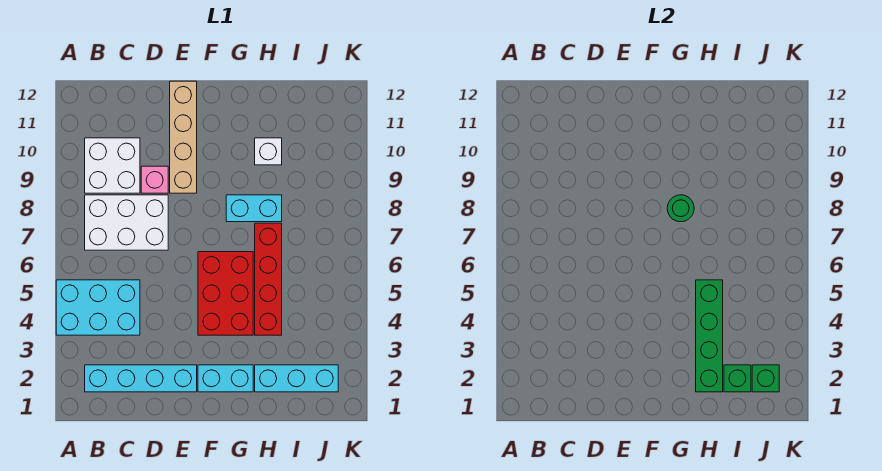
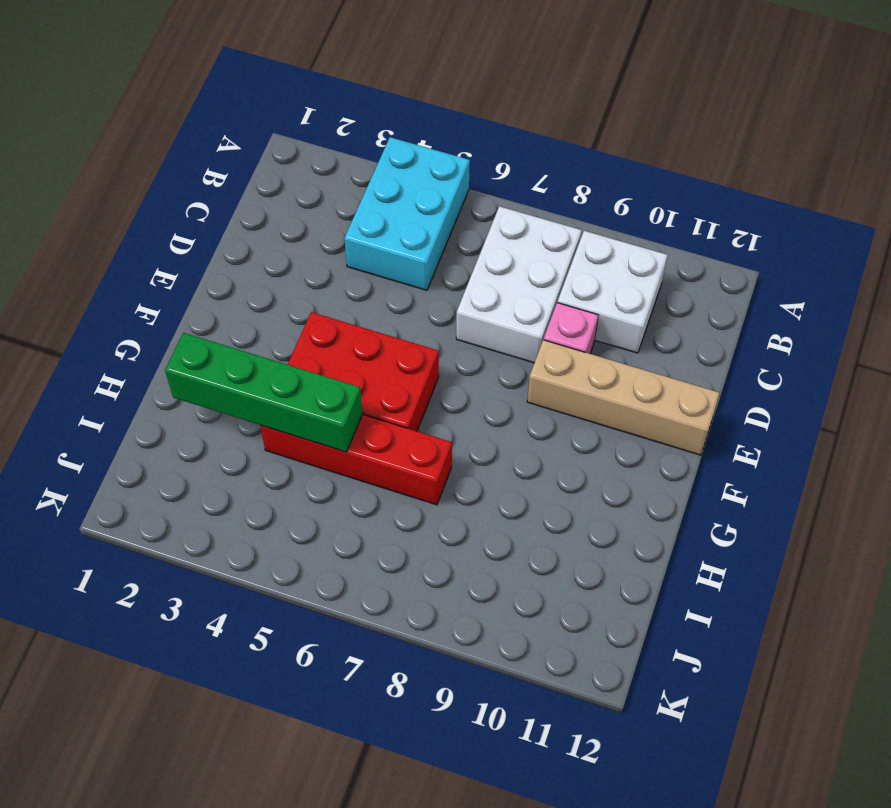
none -> cyan brick B2:E2 level 1
none -> cyan brick F2:G2 level 1
none -> cyan brick G8:H8 level 1

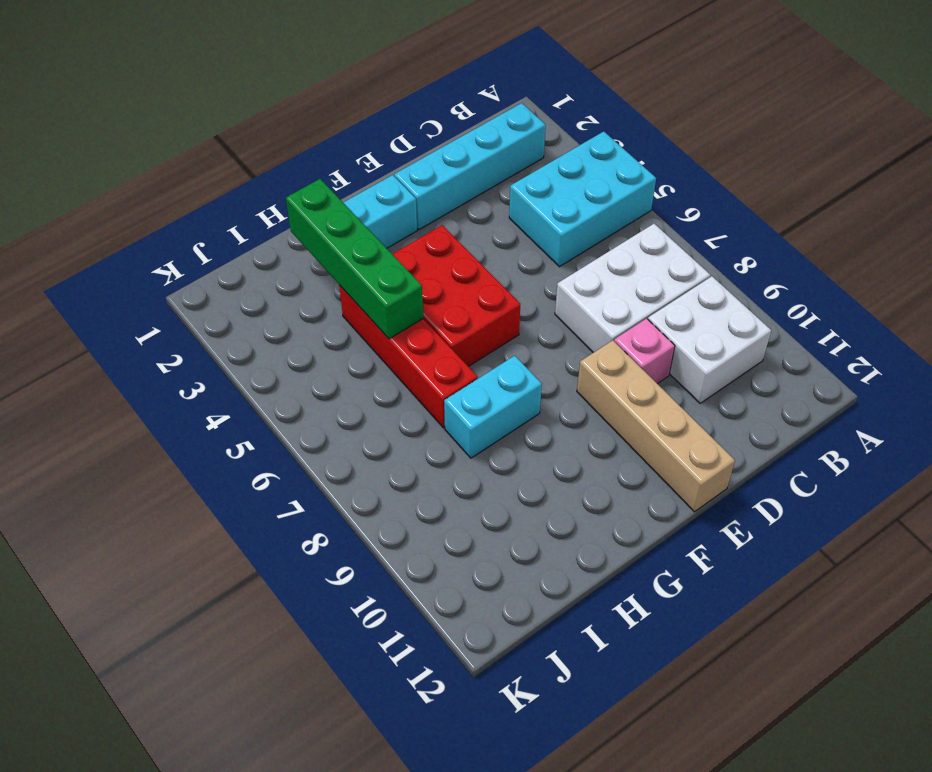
none -> cyan brick H2:J2 level 1
none -> white brick H10 level 1
none -> green round brick G8 level 2

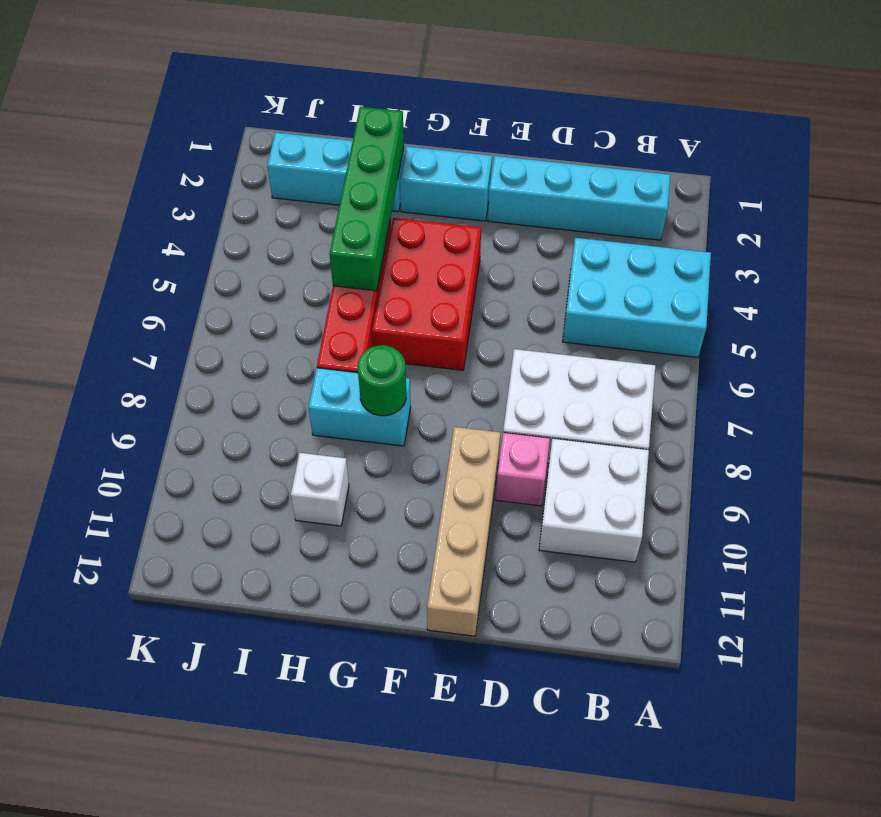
none -> green brick I2 level 2
none -> green brick J2 level 2

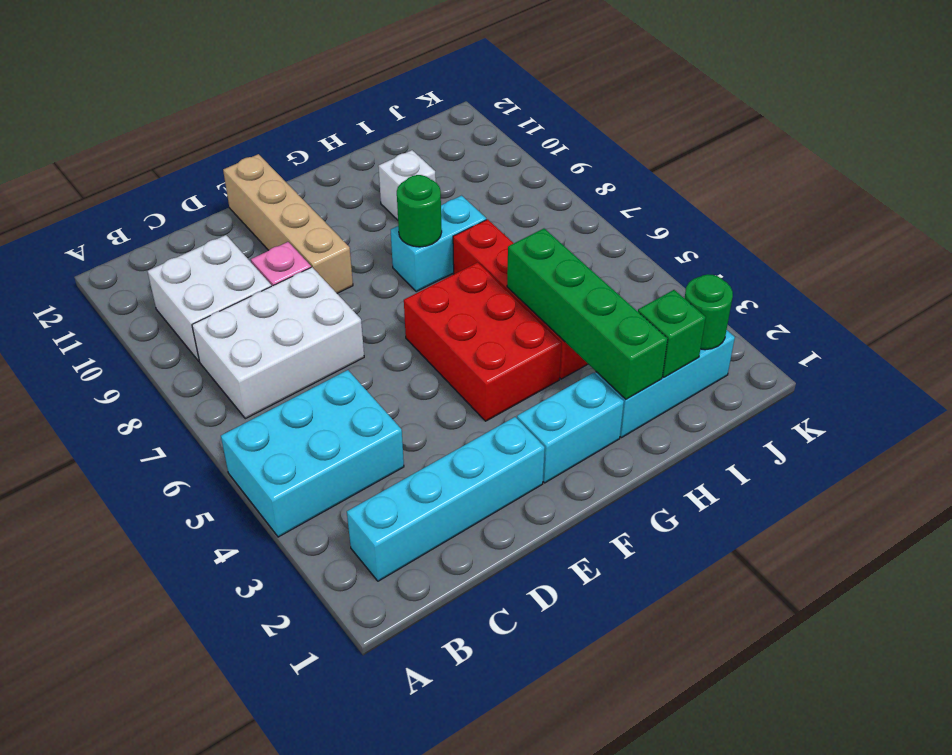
green round brick J2 level 2 -> green brick J2 level 2

